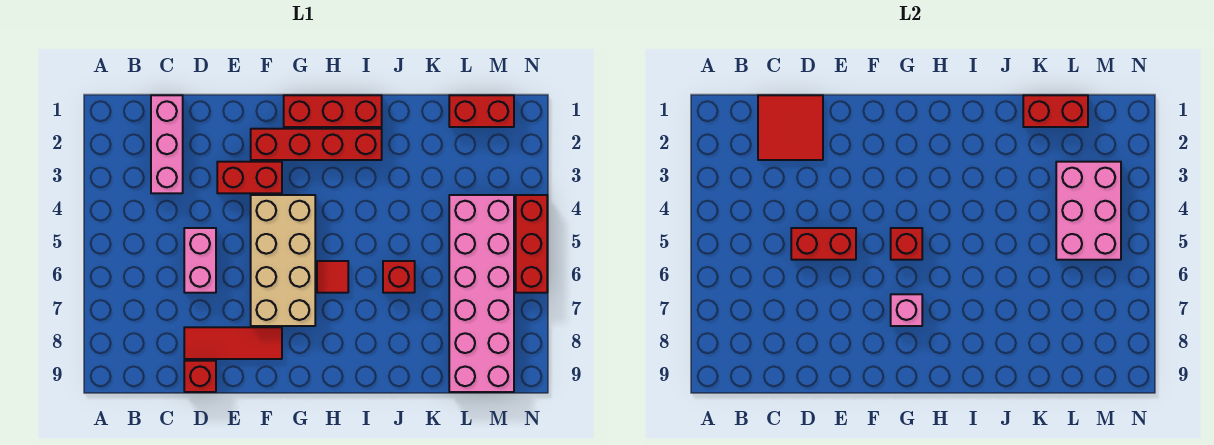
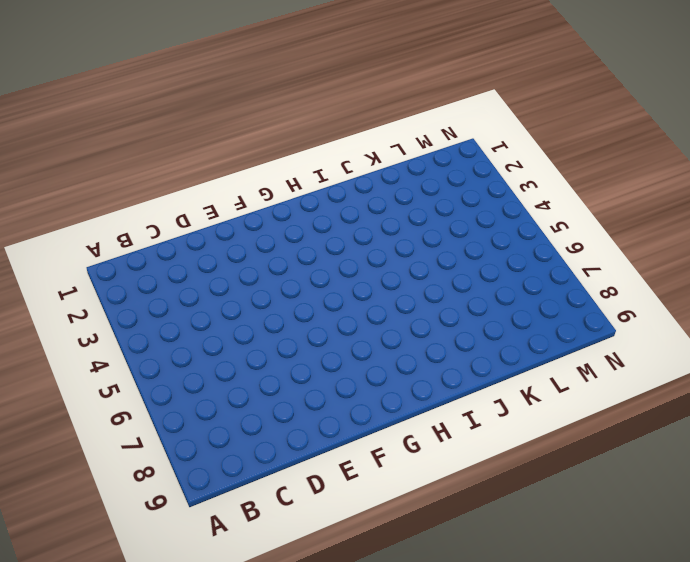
none -> pink brick C1:C3 level 1
none -> pink brick D5:D6 level 1
none -> red tile D8:F8 level 1

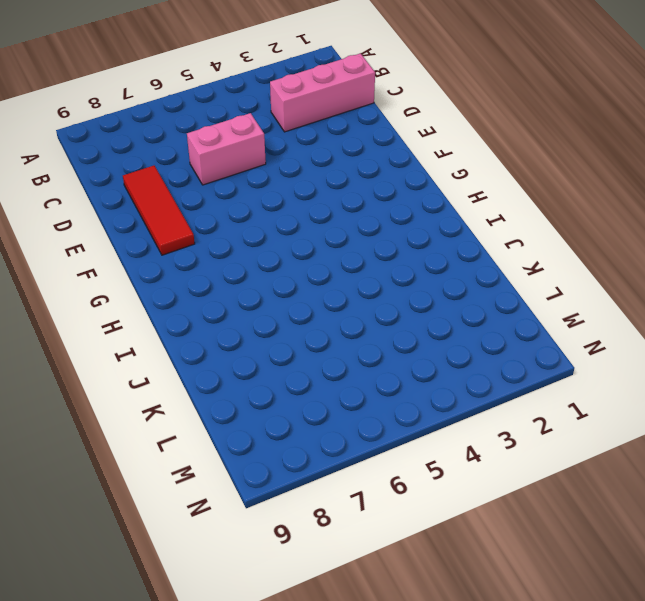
none -> red brick D9 level 1
none -> red brick E3:F3 level 1
none -> red brick F2:I2 level 1

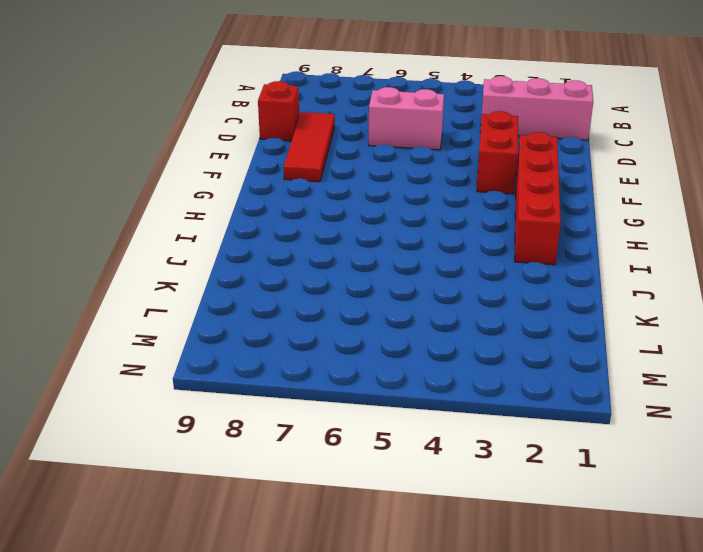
none -> tan brick F4:G7 level 1
none -> red brick G1:I1 level 1
none -> red tile H6 level 1

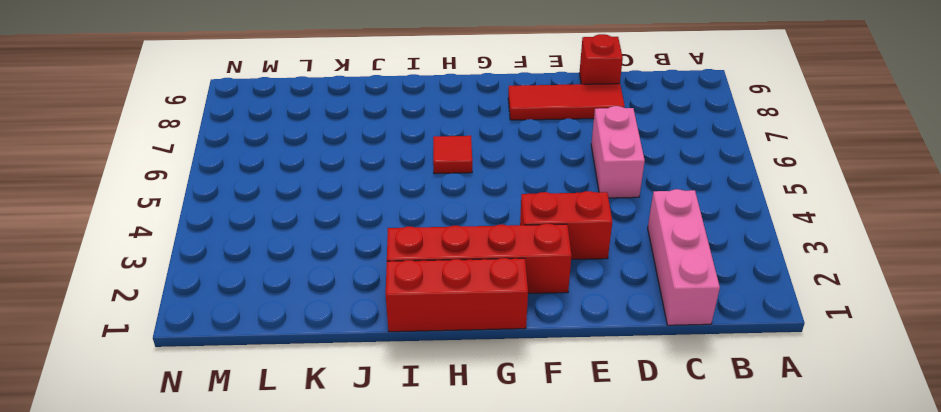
none -> tan brick F4:G7 level 1
none -> red brick J6 level 1
none -> red brick L1:M1 level 1

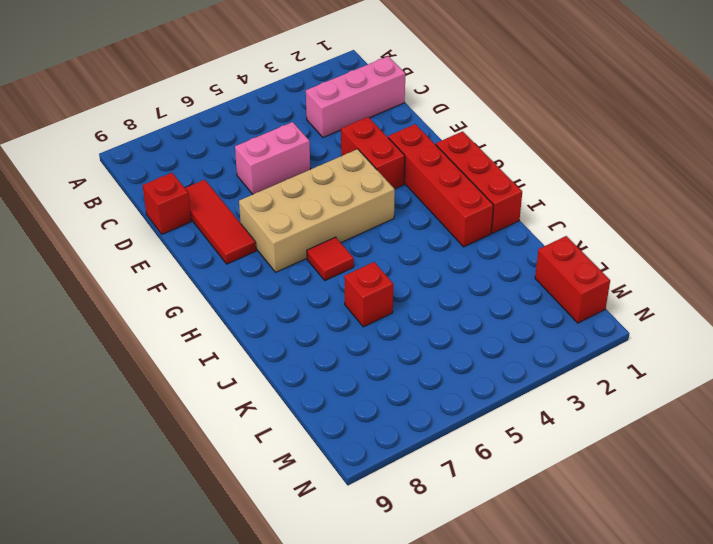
none -> pink brick L4:M9 level 1
none -> red brick N4:N6 level 1
none -> red tile C1:D2 level 2

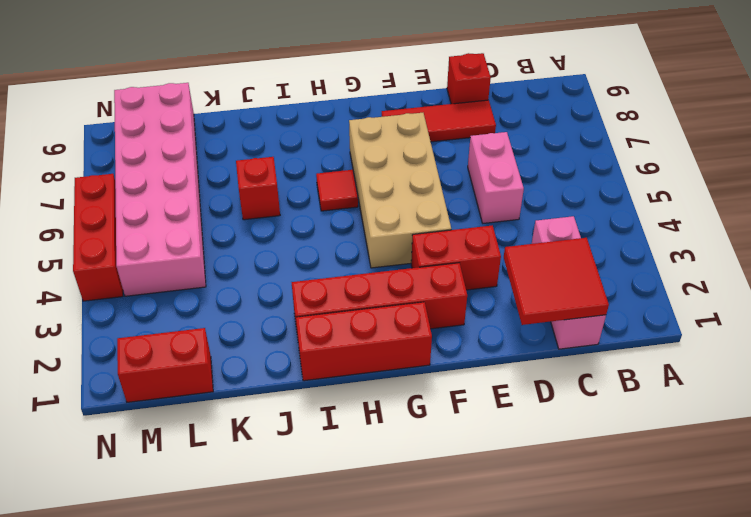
none -> red brick D5:E5 level 2
none -> red brick G5 level 2
none -> pink brick G7 level 2

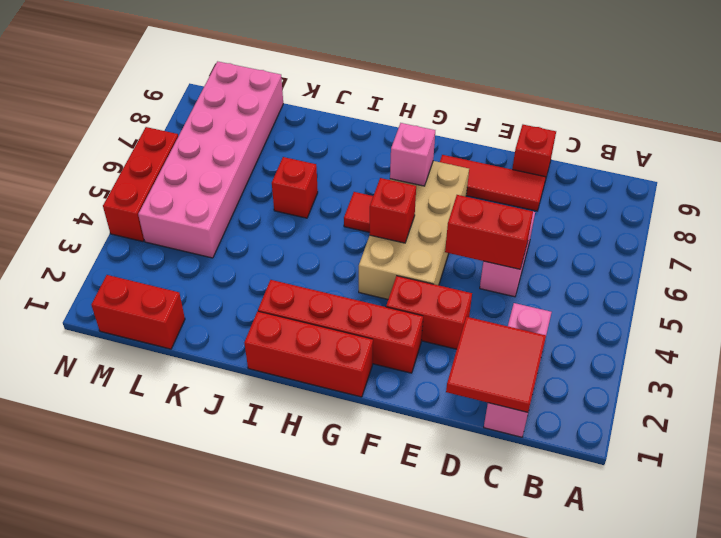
none -> red brick K1:L1 level 2
none -> pink brick L3:M5 level 2

